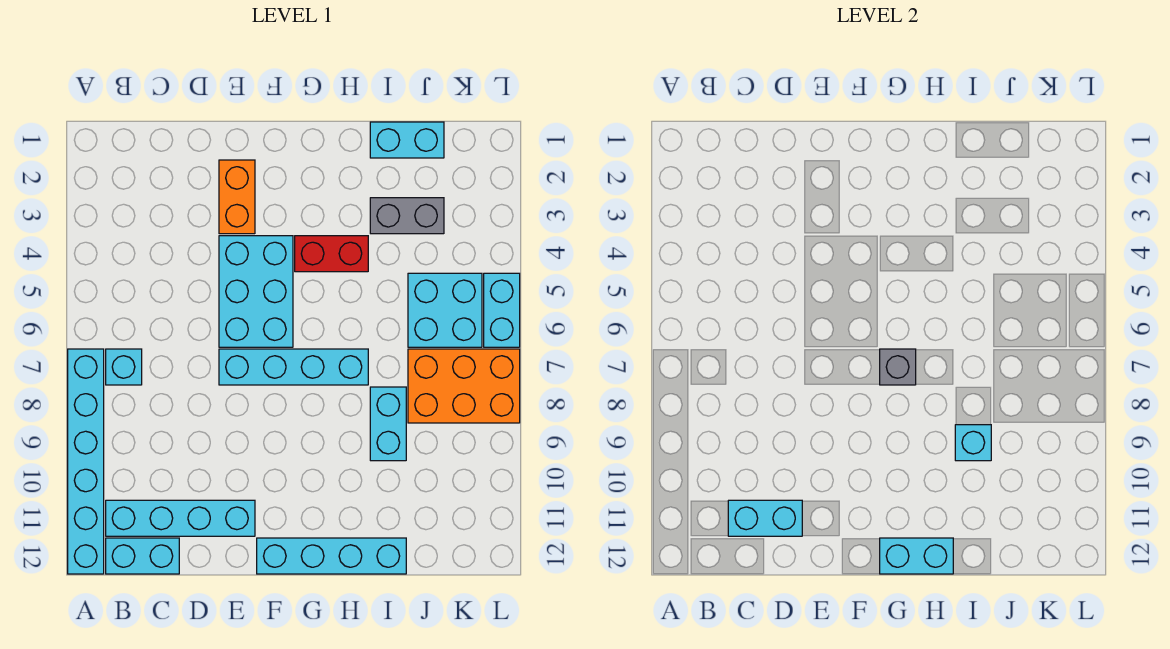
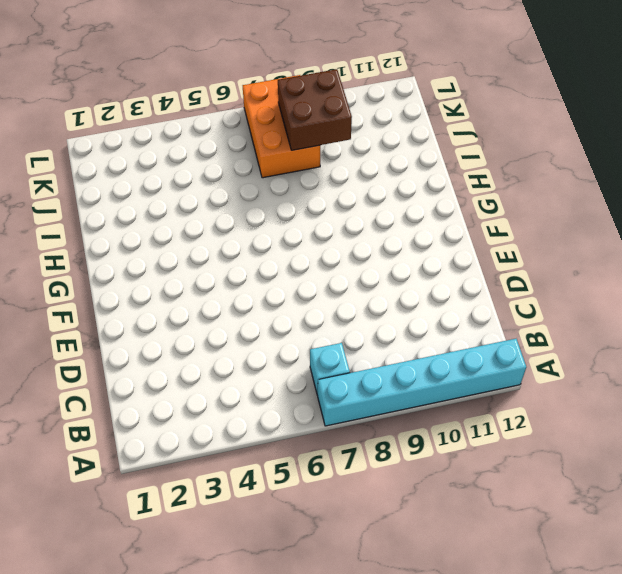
brown brick J8:K9 level 2 -> none
none -> cyan brick B11:E11 level 1
none -> cyan brick B12:C12 level 1
none -> orange brick E2:E3 level 1

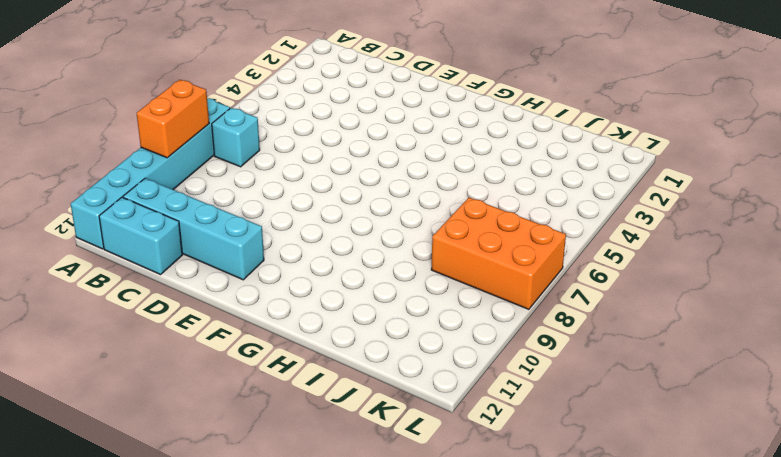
orange brick A8:A9 level 2 -> orange brick E2:E3 level 1
none -> cyan brick E4:F6 level 1
none -> cyan brick E7:H7 level 1
none -> cyan brick F12:I12 level 1

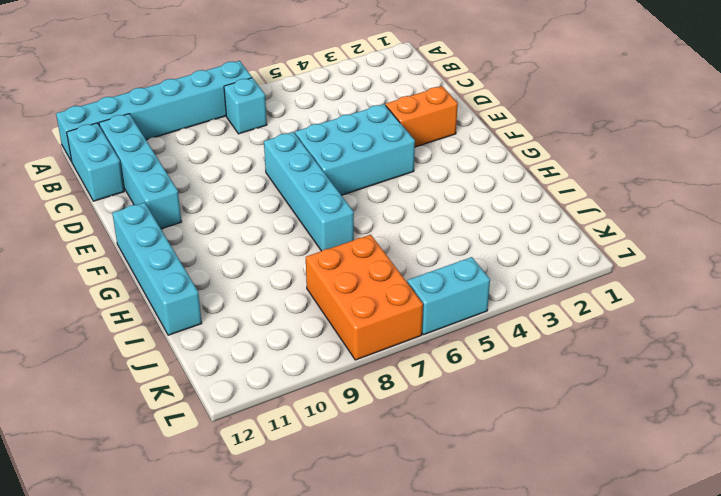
none -> red brick G4:H4 level 1
none -> cyan brick I1:J1 level 1
none -> grey brick I3:J3 level 1

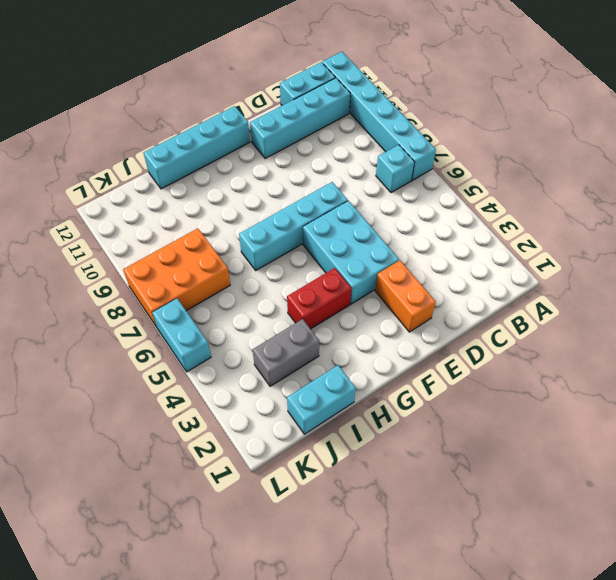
none -> cyan brick I8:I9 level 1
none -> cyan brick J5:K6 level 1
none -> cyan brick C11:D11 level 2

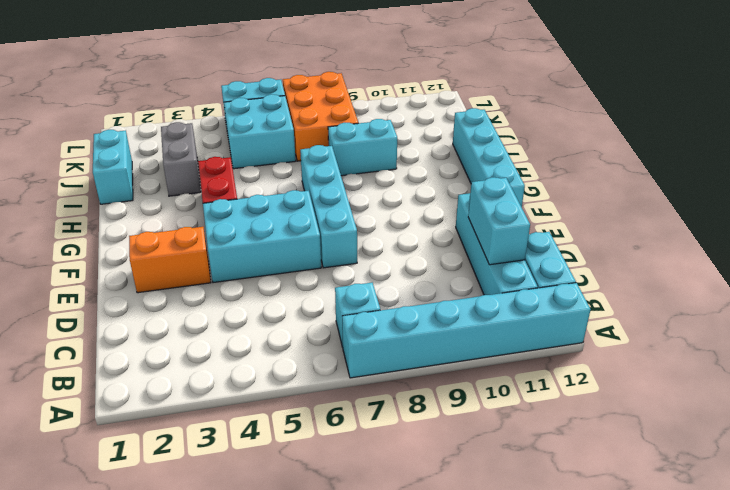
none -> grey brick G7 level 2
none -> cyan brick G12:H12 level 2
none -> cyan brick I9 level 2

